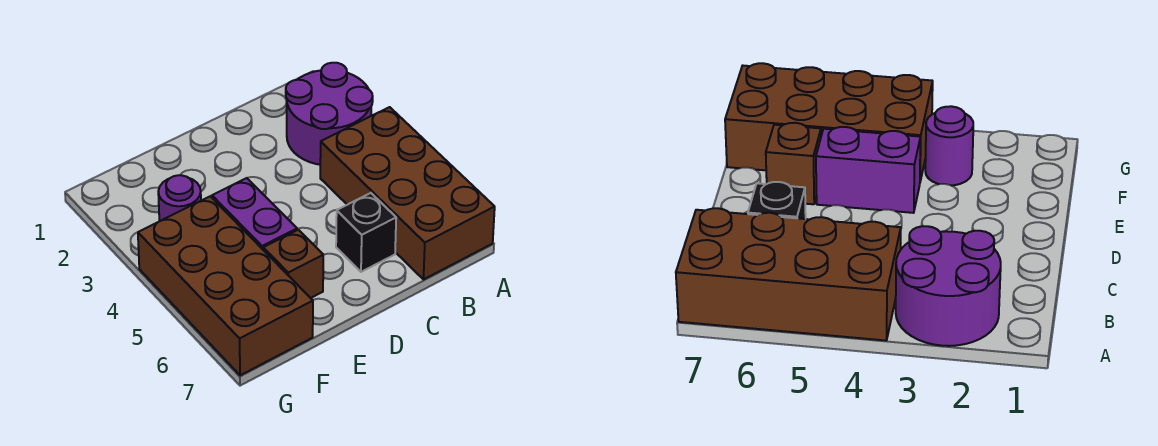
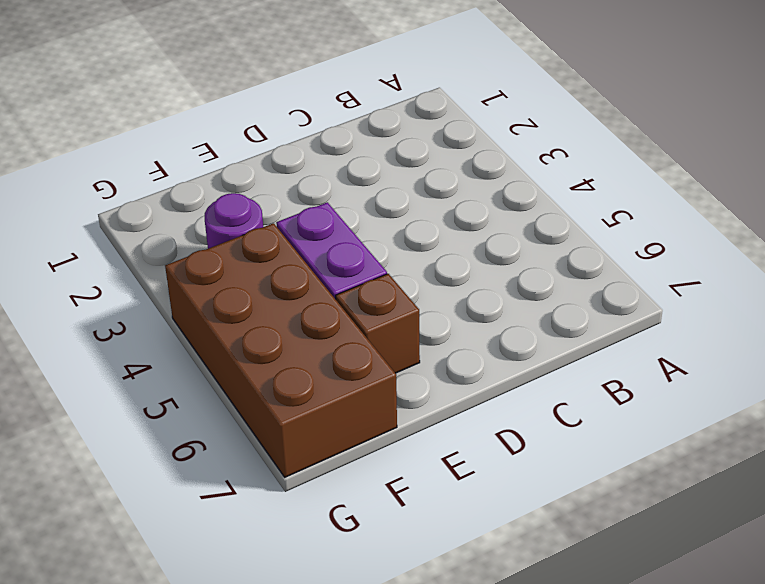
none -> purple round brick A2:B3 level 1
none -> brown brick A4:B7 level 1

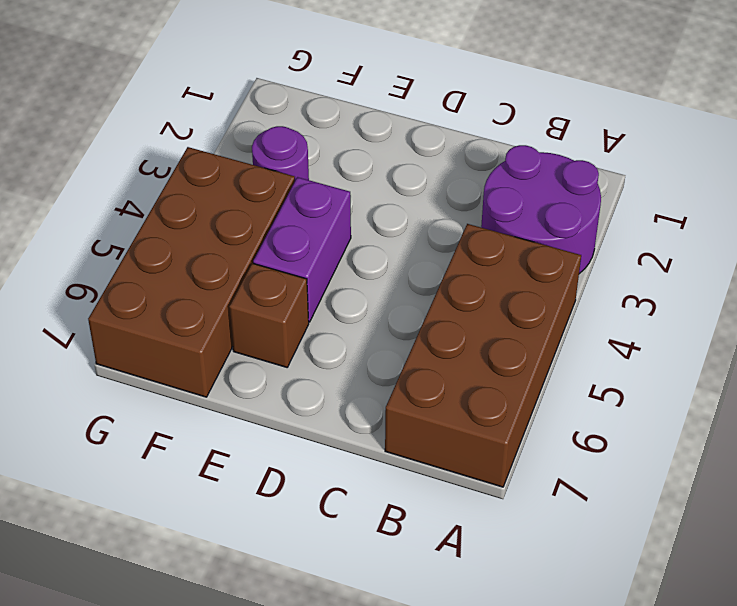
none -> black brick C6 level 1

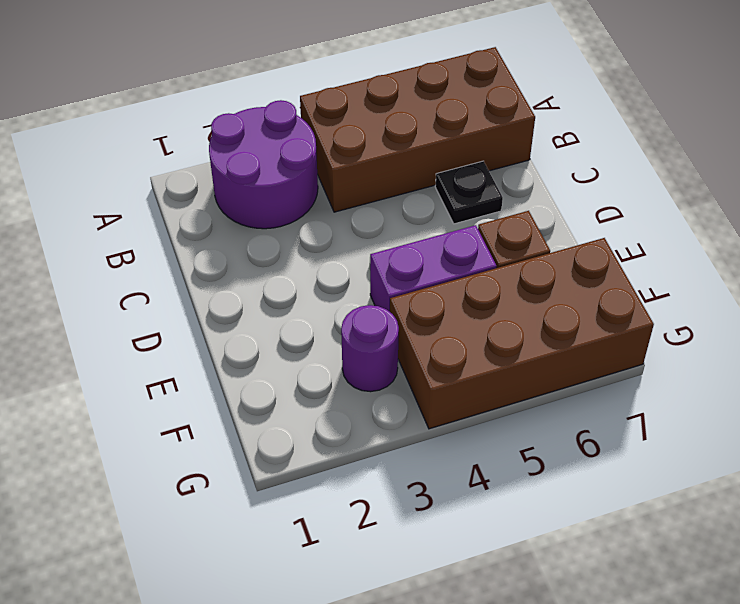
black plate C6 level 1 -> black brick C6 level 1

